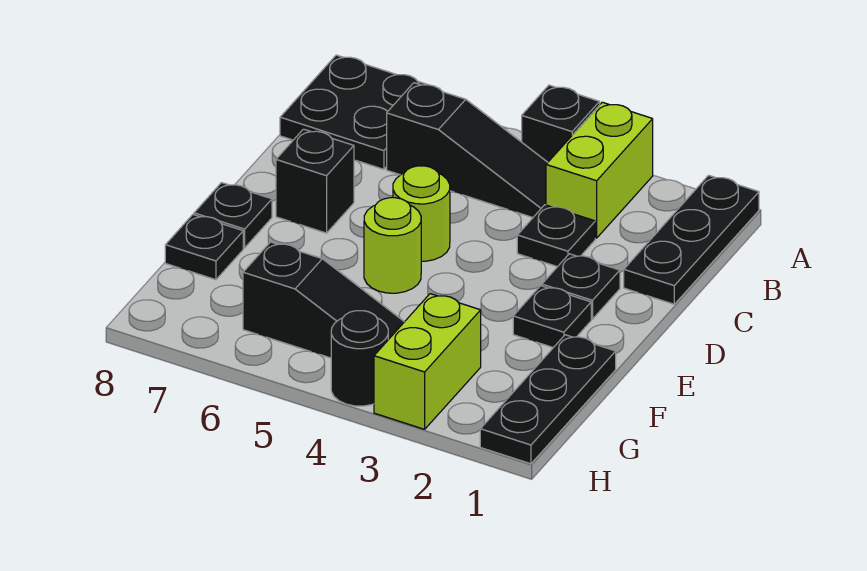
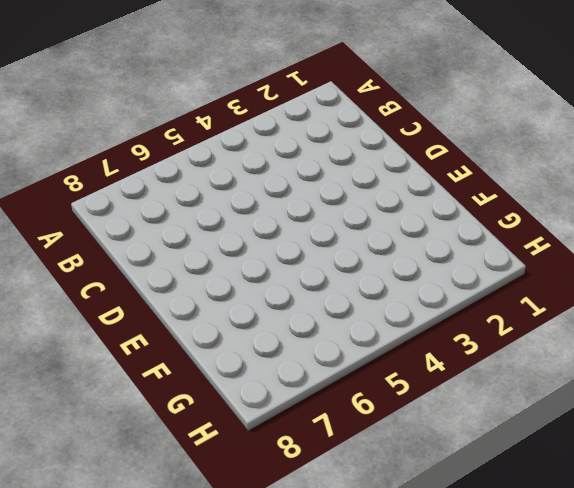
none -> black plate A1:C1 level 1
none -> lime brick A3:B3 level 1
none -> black brick A4 level 1

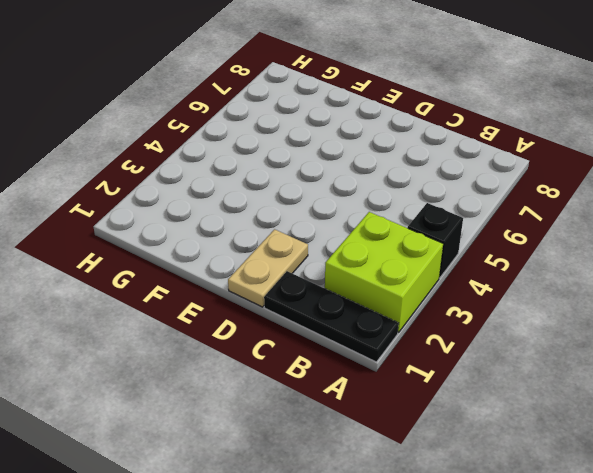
lime brick A2:B3 level 1 -> lime brick A3:B3 level 1
tan plate D1:D2 level 1 -> black plate D2 level 1
none -> black plate A7:B8 level 1
none -> black slope B4:B6 level 1 top 6
none -> black plate C3 level 1

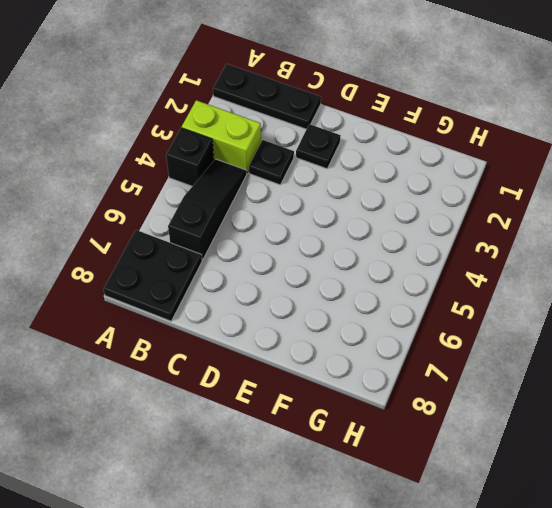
none -> lime round brick D5 level 1
none -> black brick D7 level 1
none -> black plate E2 level 1

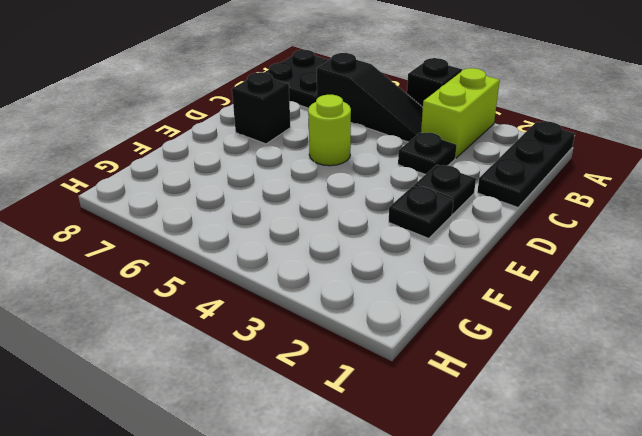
none -> lime round brick E5 level 1
none -> black plate E8 level 1
none -> black plate F1:H1 level 1

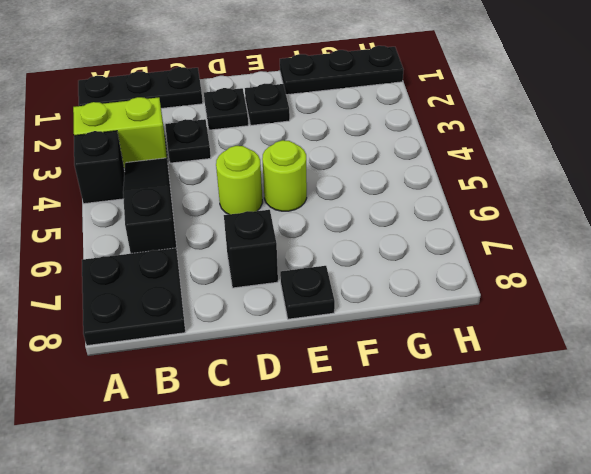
none -> black plate F8 level 1
none -> lime brick G3:H3 level 1
none -> black slope G4:G6 level 1 top 6

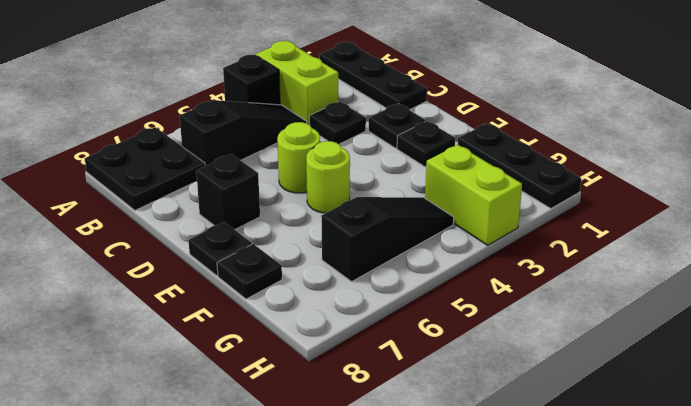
none -> black round brick H4 level 1

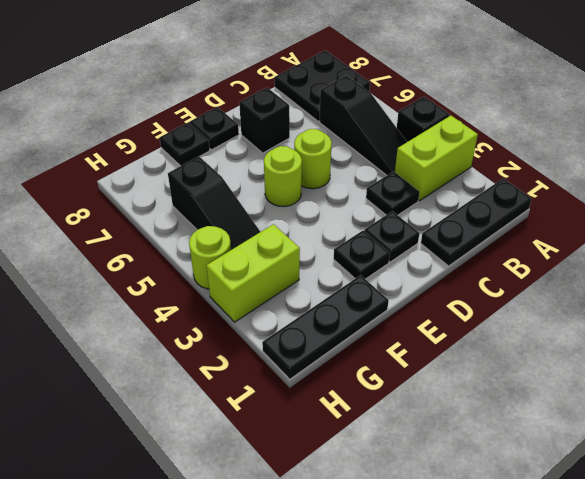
lime round brick H4 level 1 -> black round brick H4 level 1

